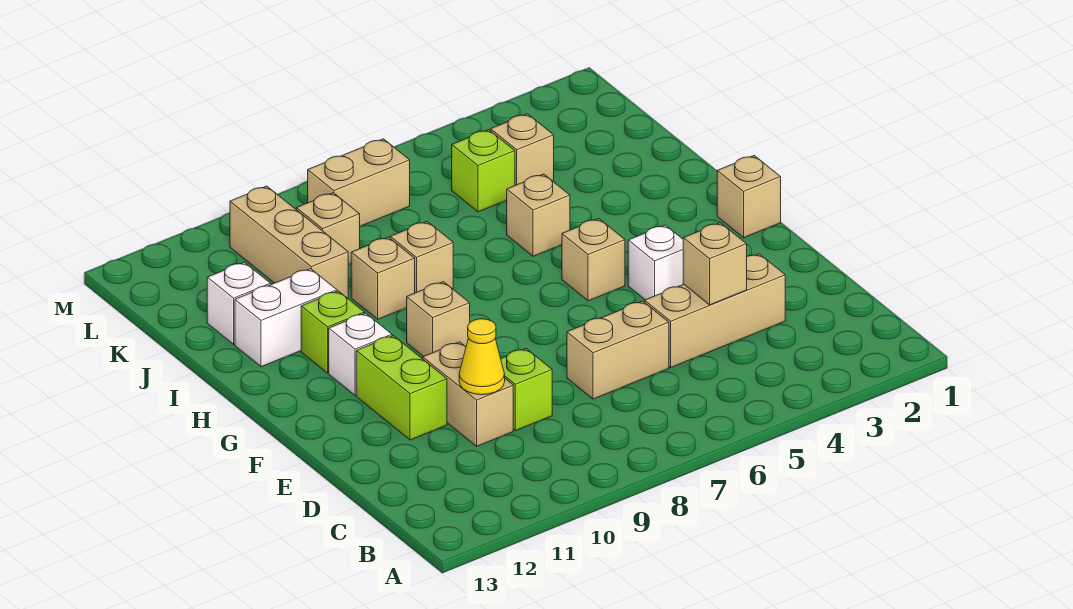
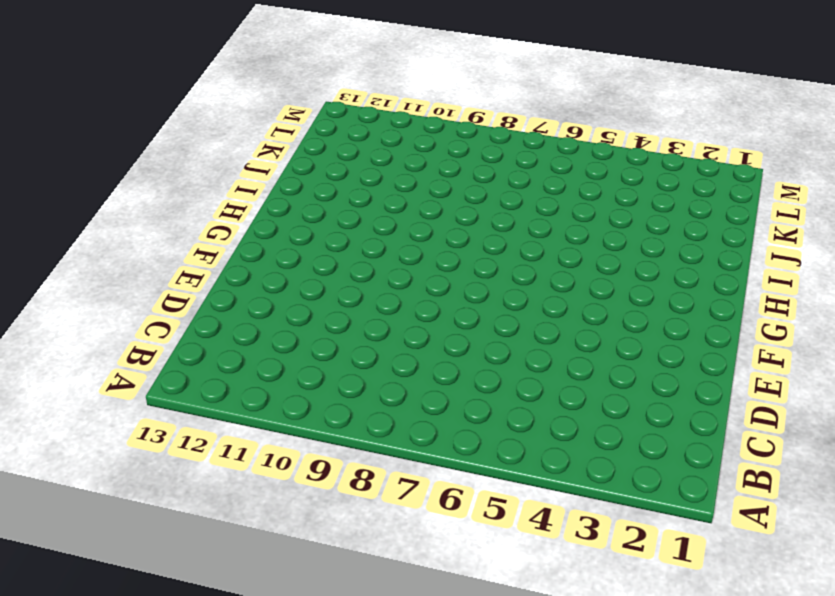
none -> tan brick D3:D5 level 1
none -> tan brick D6:D7 level 1
none -> lime brick D9 level 1

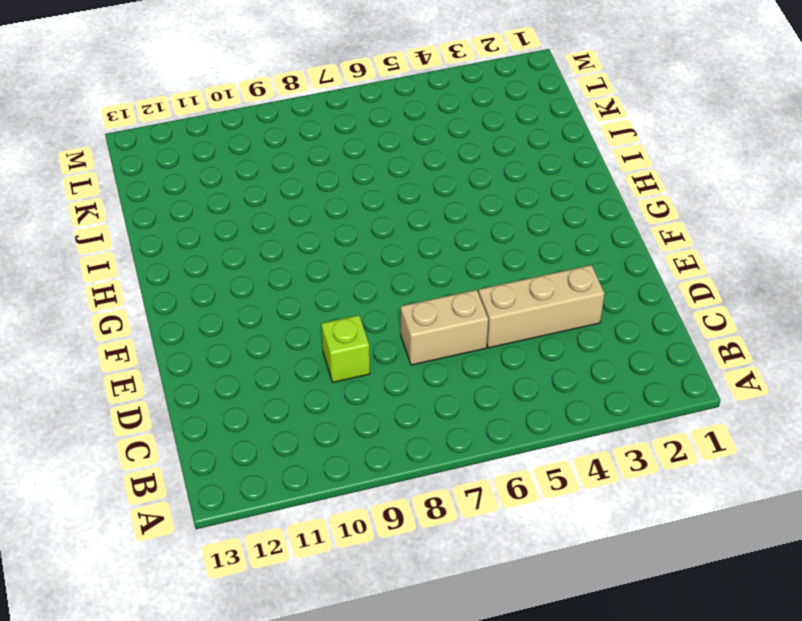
none -> tan brick D10:E10 level 1
none -> lime brick E11:F11 level 1
none -> white brick F4 level 1

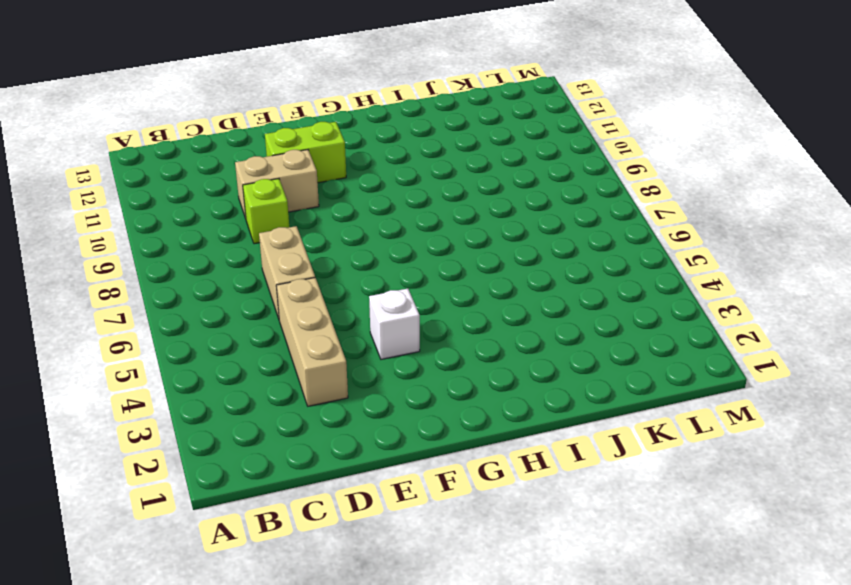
none -> tan brick G1 level 1
none -> tan brick G5 level 1
none -> tan brick G9 level 1

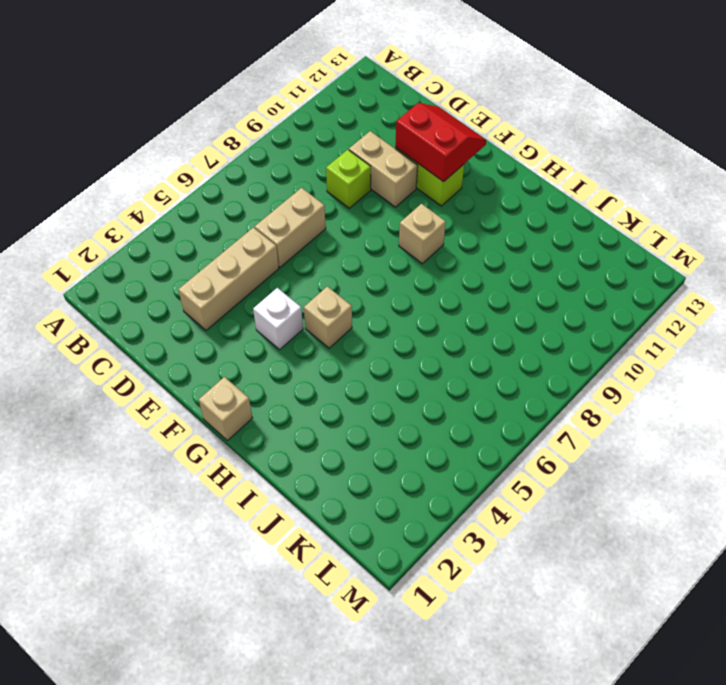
red slope E11:F12 level 2 top 11 -> none
none -> white brick G11 level 1
none -> lime brick H11 level 1
none -> tan brick I5 level 1

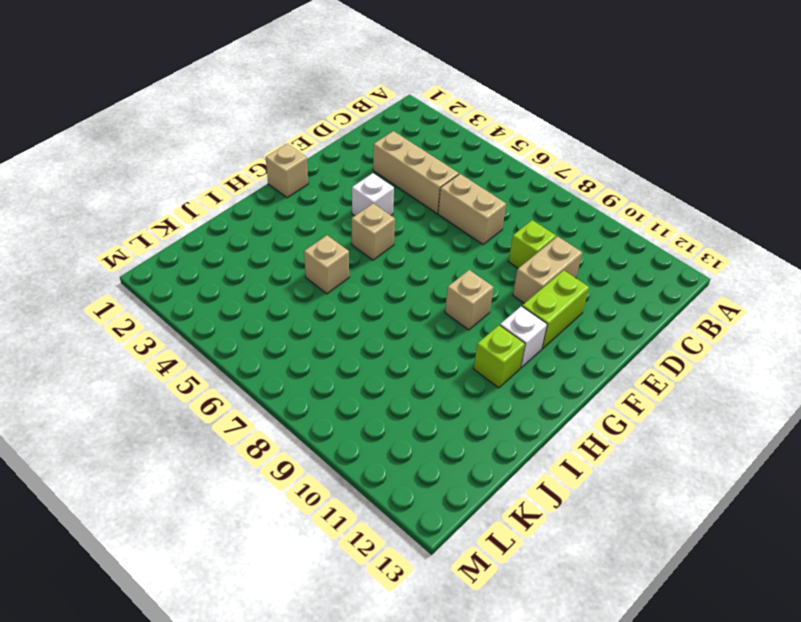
none -> tan brick I8 level 1
none -> tan brick I9 level 1
none -> white brick I11:I12 level 1

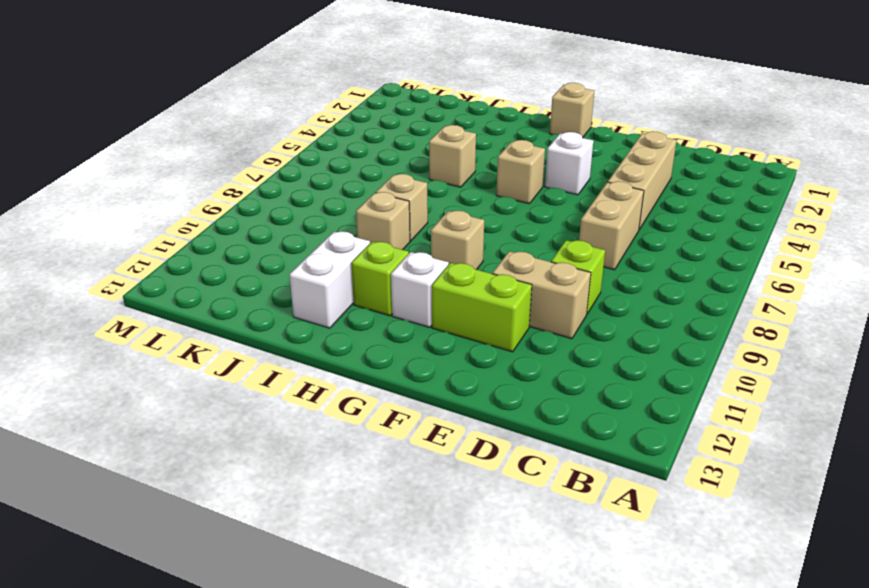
none -> tan brick J10:L10 level 1
none -> white brick J12 level 1
none -> tan brick K4 level 1

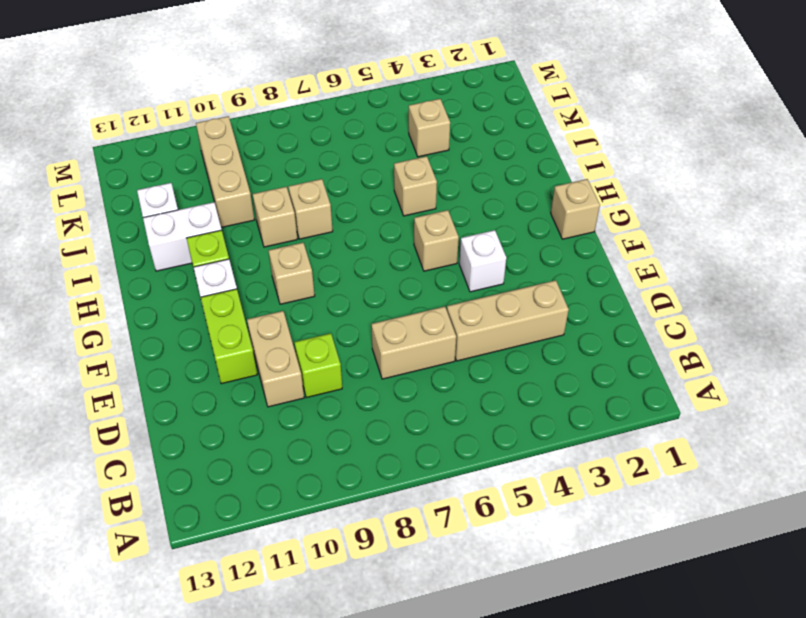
none -> lime brick K5 level 1
none -> tan brick K9 level 1
none -> tan brick L7:L8 level 1

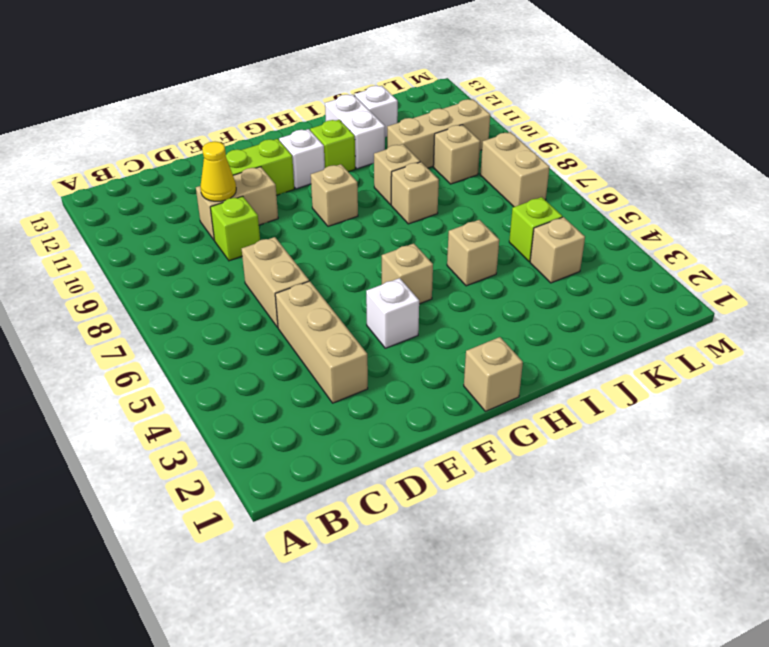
none -> tan brick D4 level 2

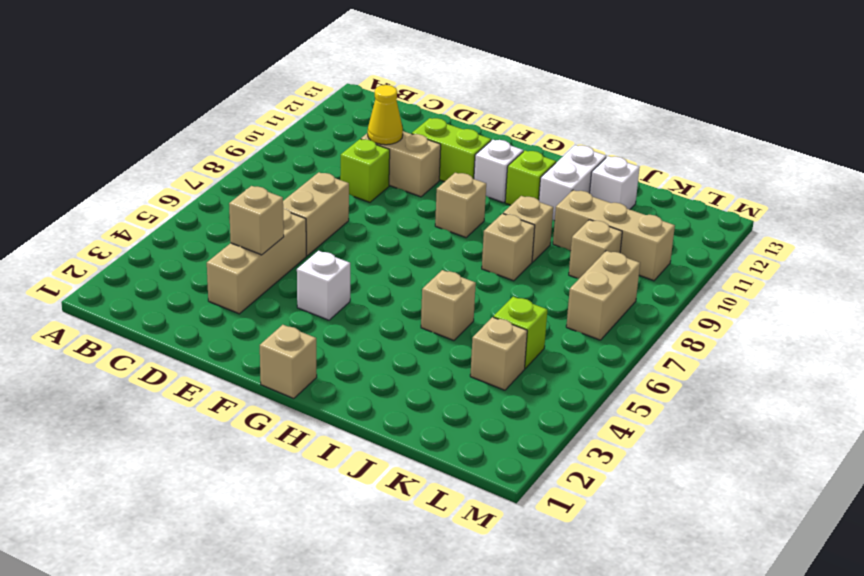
none -> tan brick G5 level 1

